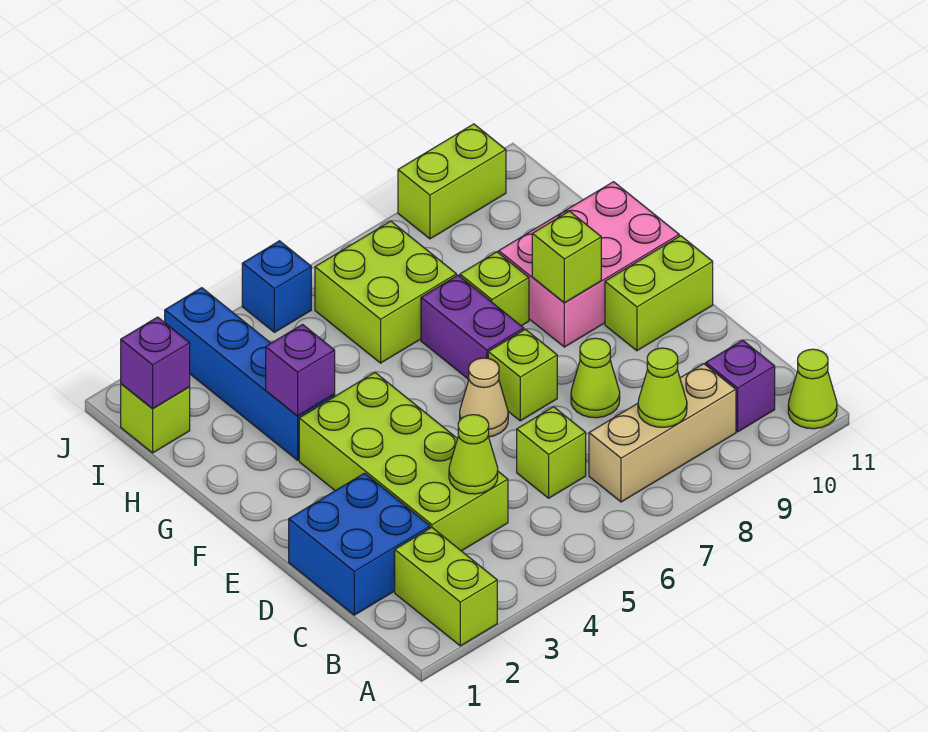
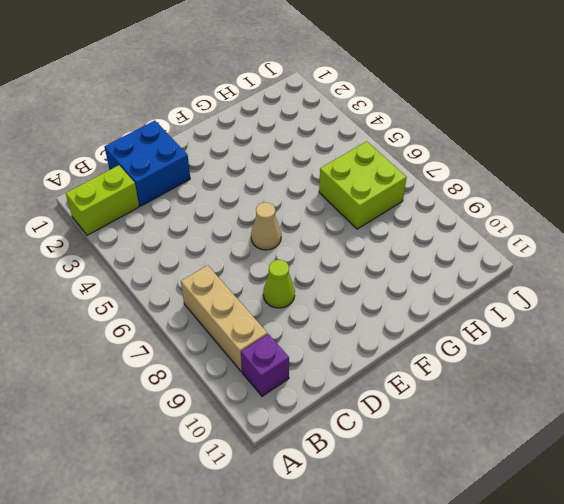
none -> lime cone A11 level 1
none -> lime brick C3:F4 level 1
none -> lime brick C6 level 1

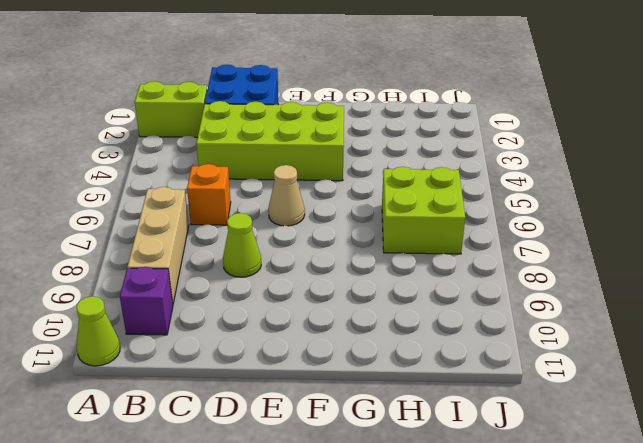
orange brick C6 level 1 -> lime brick C6 level 1
none -> lime brick E7 level 1
none -> lime brick E10:E11 level 1
none -> purple brick F7:G7 level 1

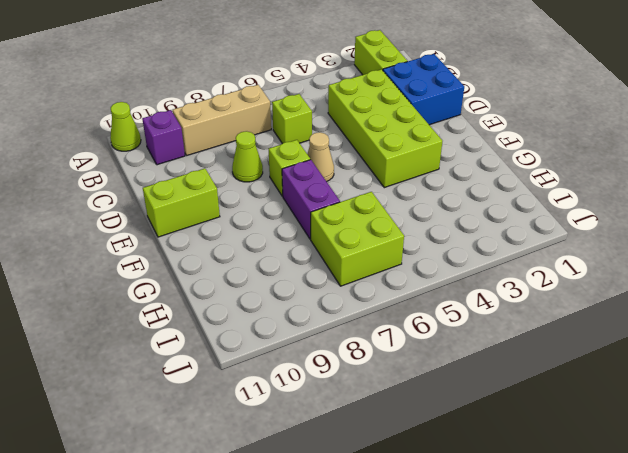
none -> pink brick F9:G11 level 1
none -> blue brick G3:J3 level 1
none -> lime brick G8 level 1

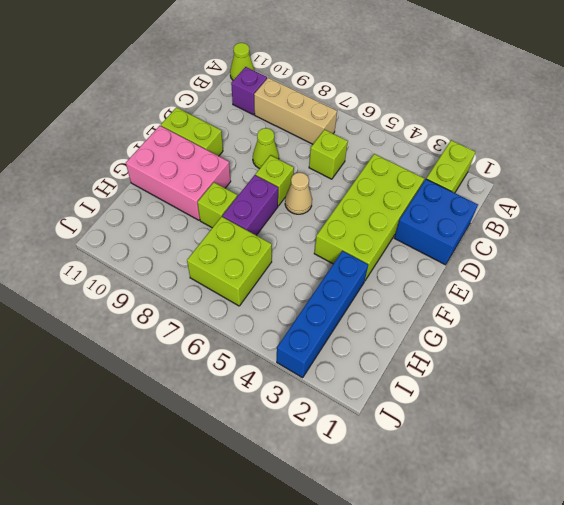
none -> lime brick I1 level 1
none -> blue brick J5 level 1
none -> lime brick J9:J10 level 1

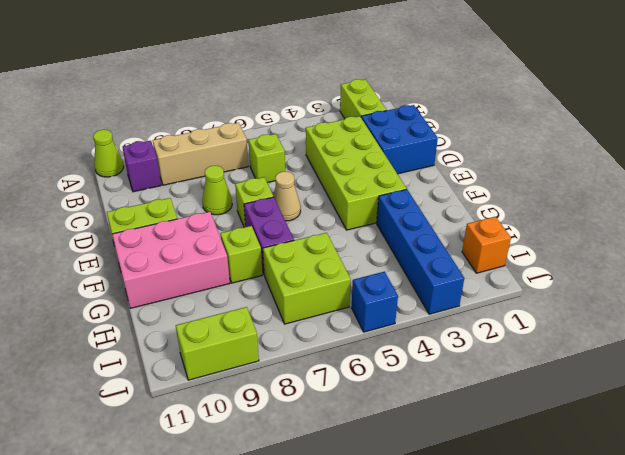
orange brick I1 level 1 -> lime brick I1 level 1
none -> lime cone B8 level 2
none -> lime cone C4 level 2
none -> lime brick F9 level 2

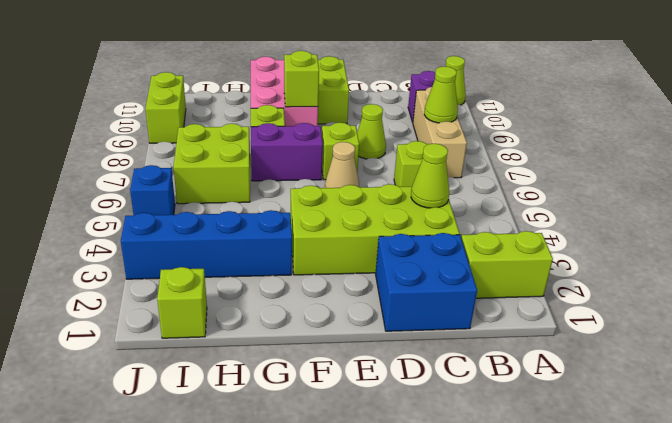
none -> purple brick G3 level 2
none -> purple brick I1 level 2

